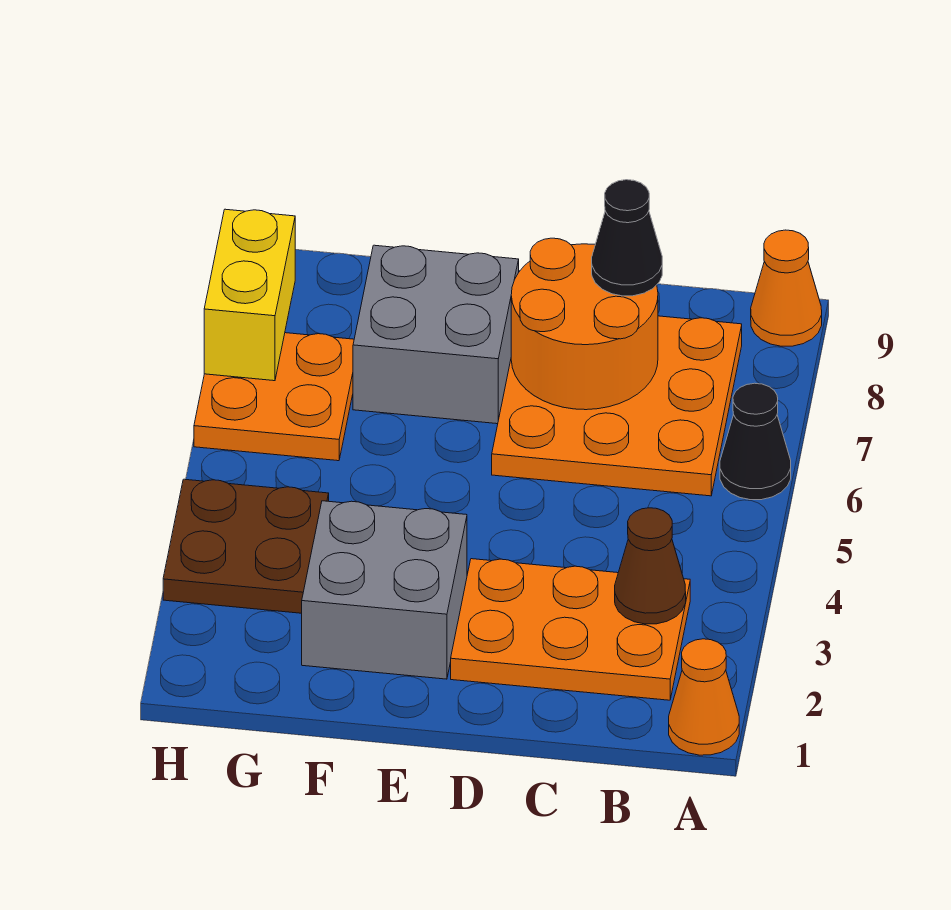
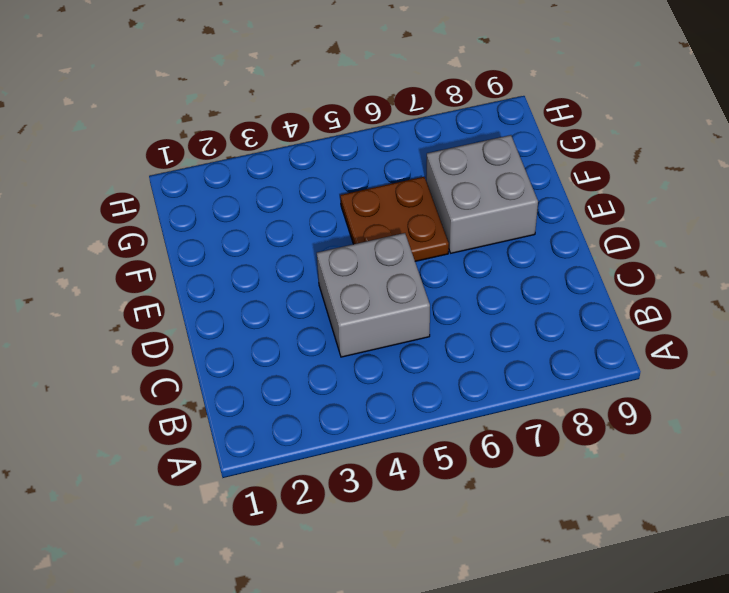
grey brick C4:D5 level 1 -> grey brick E2:F3 level 1
brown plate E5:F6 level 1 -> brown plate G3:H4 level 1
none -> orange cone A1 level 1
none -> black cone A6 level 1
none -> orange cone A9 level 1

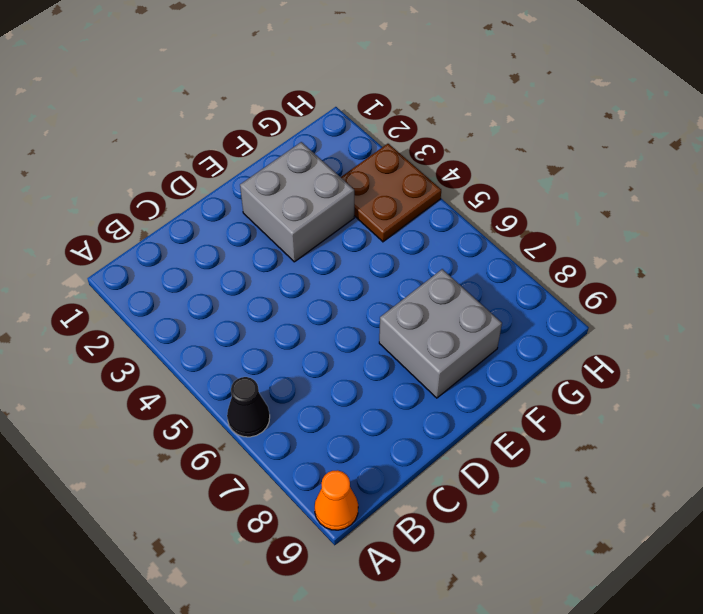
none -> orange cone A1 level 1
none -> orange plate B2:D3 level 1
none -> orange plate B6:D8 level 1

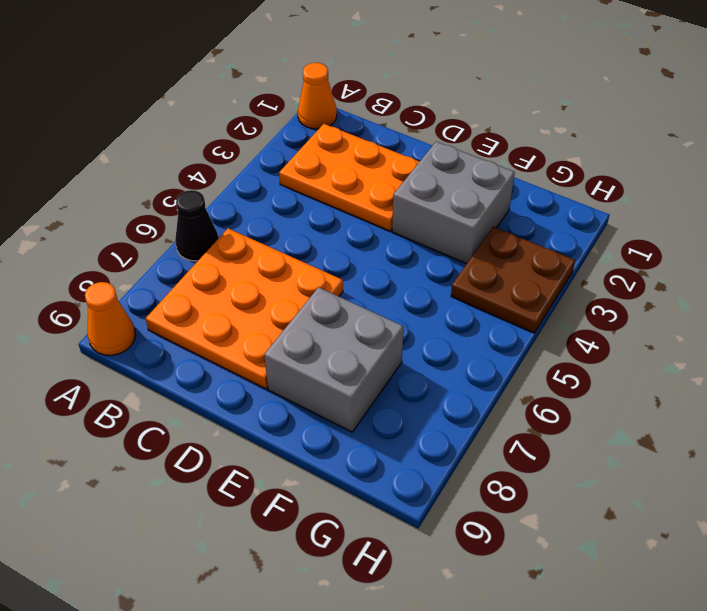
none -> orange plate G6:H7 level 1
none -> brown cone B3 level 2
none -> orange round brick C7:D8 level 2

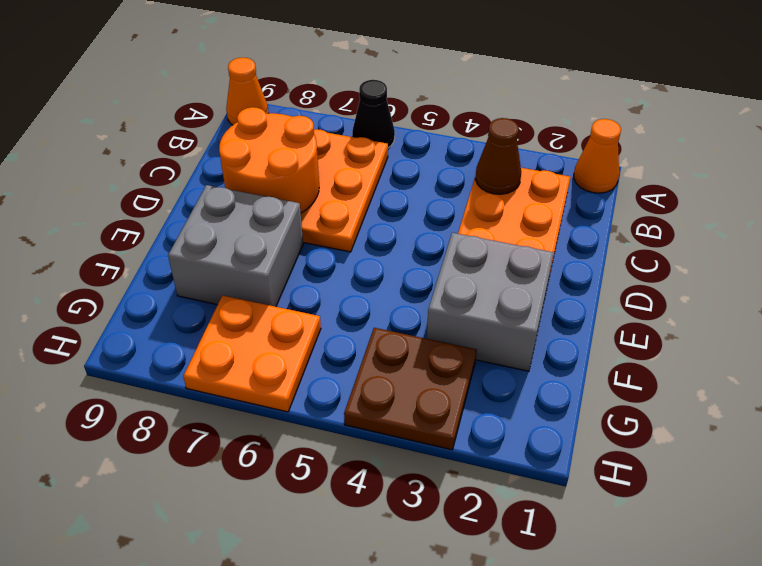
none -> yellow brick H7:H8 level 2
none -> black cone C8 level 3

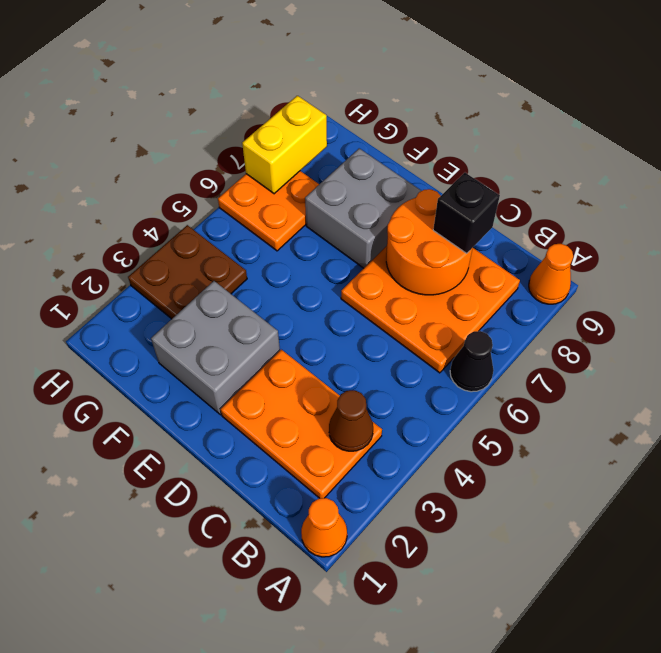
black brick C8 level 3 -> black cone C8 level 3

